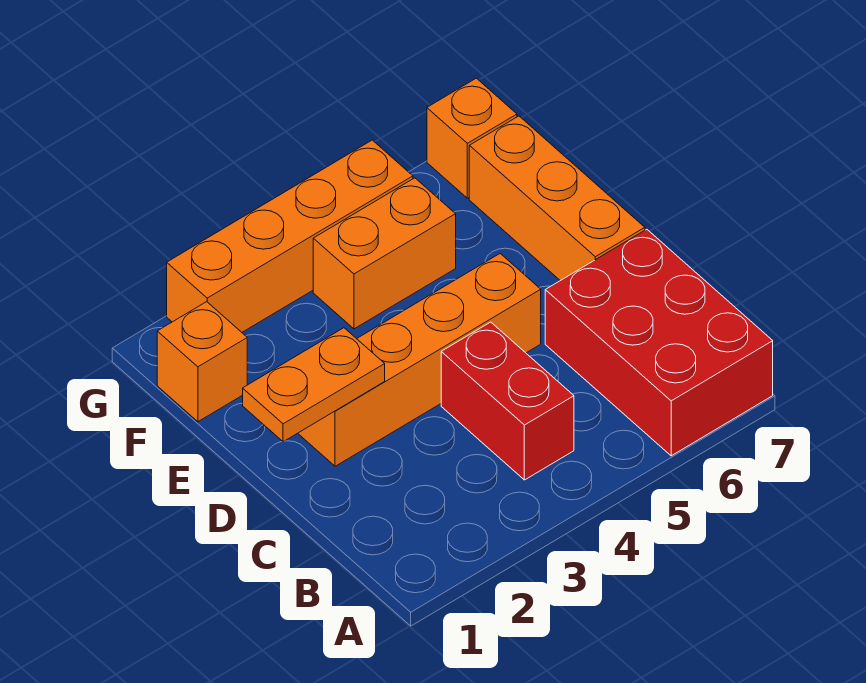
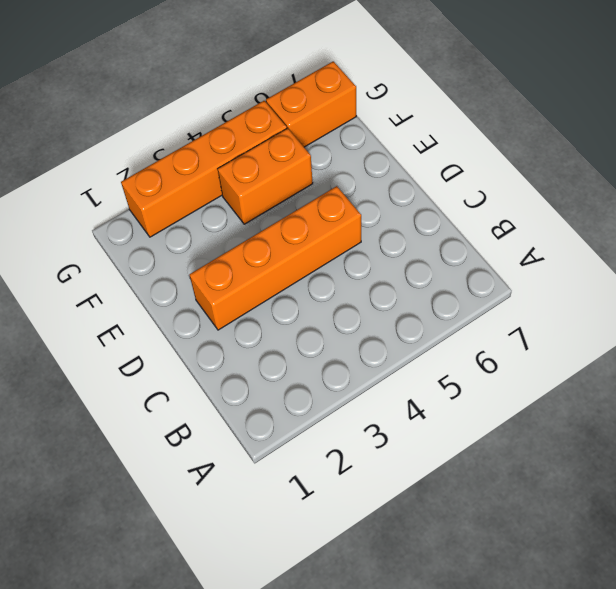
orange brick G6:G7 level 1 -> orange brick G7 level 1
none -> red brick A6:C7 level 1
none -> red brick B4:C4 level 1

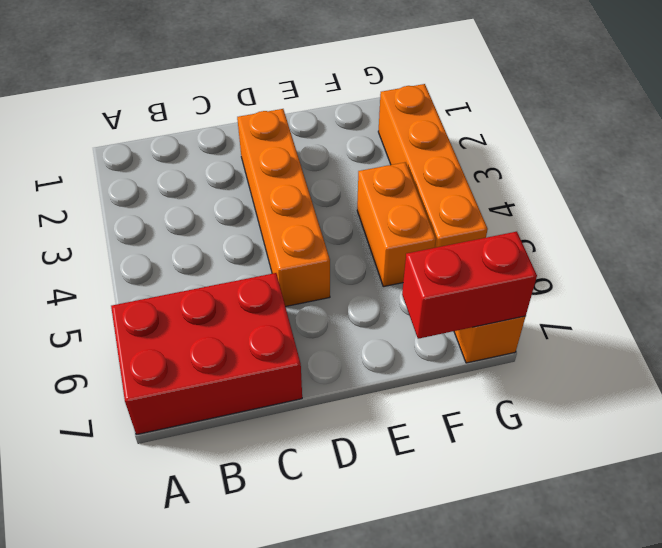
red brick F7:G7 level 2 -> red brick B4:C4 level 1
none -> orange brick D7:F7 level 1
none -> orange brick F1 level 1

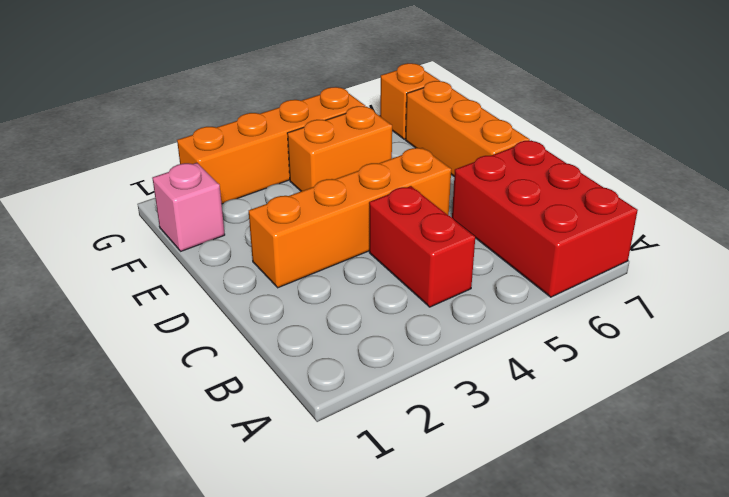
pink brick F1 level 1 -> orange brick F1 level 1
none -> orange plate D1:D2 level 2

